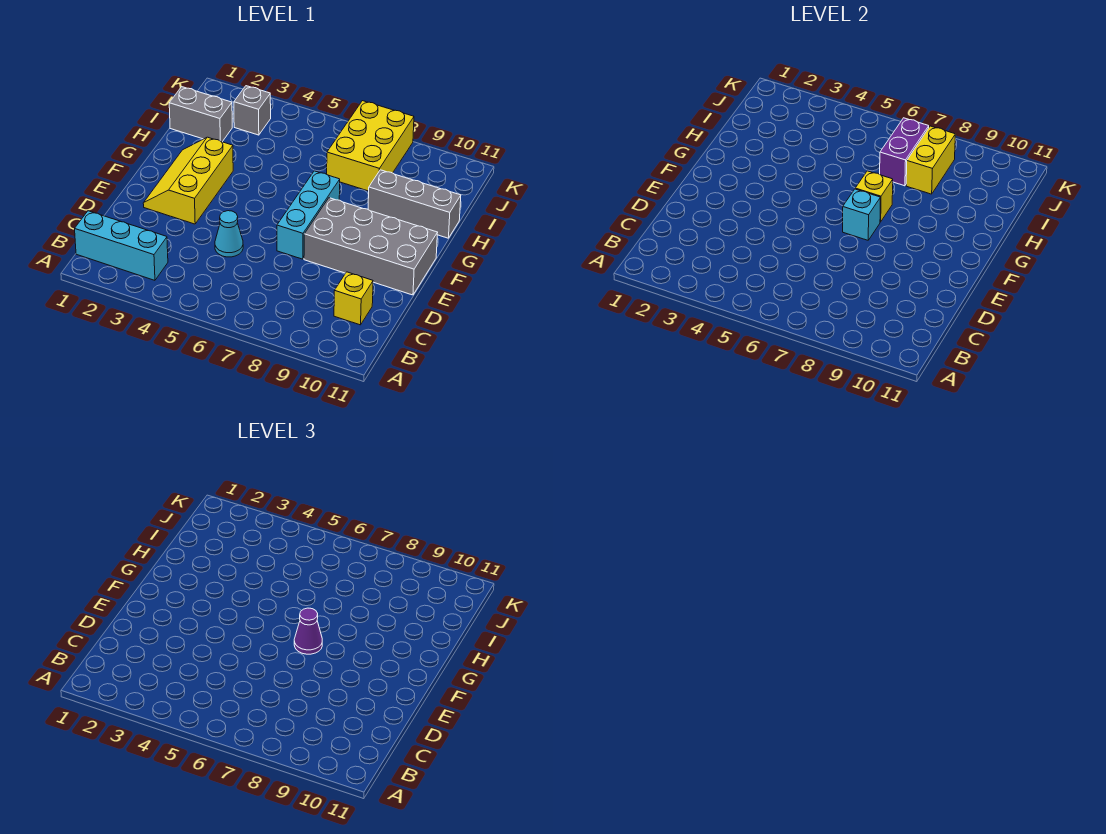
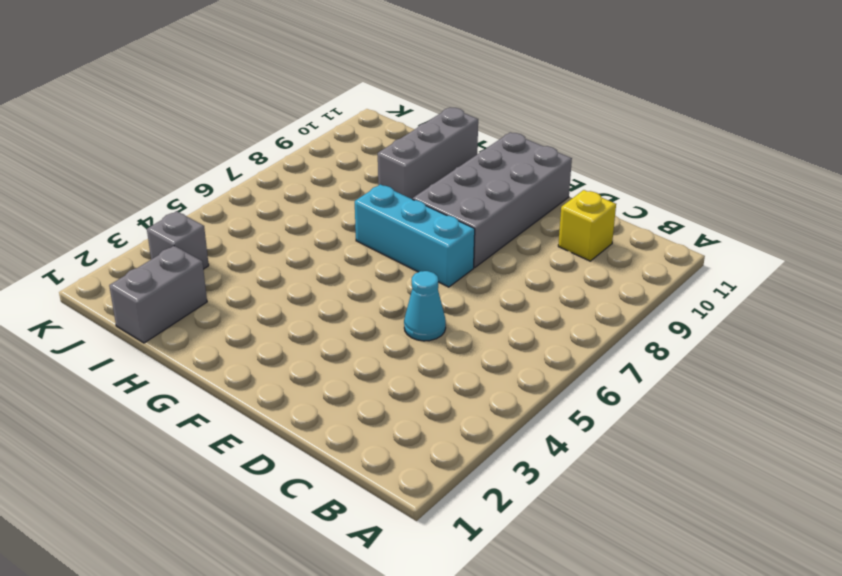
none -> cyan brick B1:B3 level 1
none -> yellow slope E2:G3 level 1 top 3
none -> yellow brick I7:K8 level 1

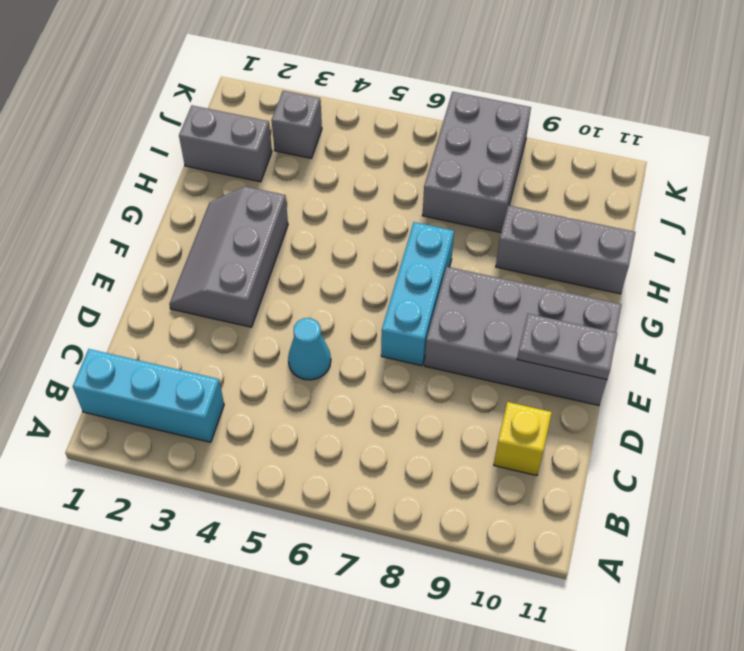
grey slope E2:G3 level 1 top 3 -> yellow slope E2:G3 level 1 top 3
grey plate E10:E11 level 2 -> none
grey brick I7:K8 level 1 -> yellow brick I7:K8 level 1
none -> cyan brick F7 level 2
none -> yellow brick G7 level 2
none -> purple brick I7:J7 level 2

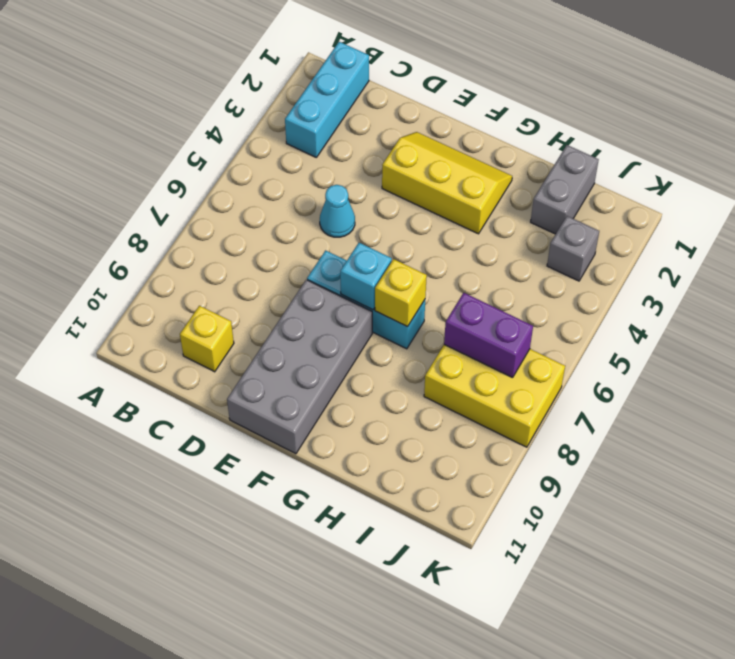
none -> grey brick H9:H11 level 1
none -> yellow brick I8:J8 level 2
none -> purple cone F7 level 3

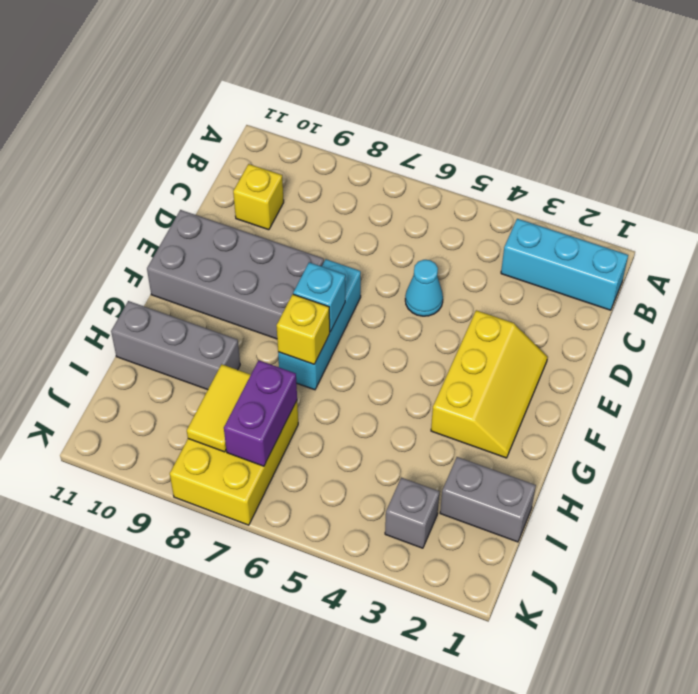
yellow tile I8:J8 level 2 -> yellow brick I8:J8 level 2
none -> purple cone F7 level 3

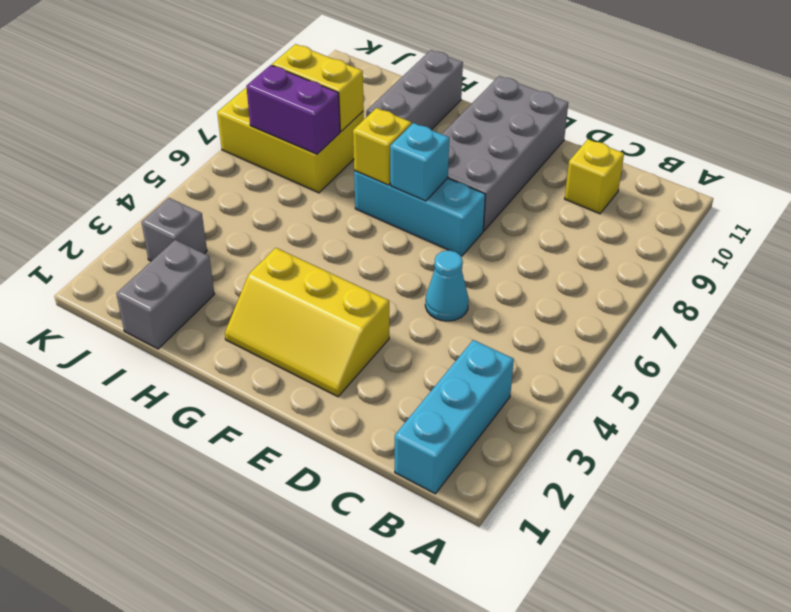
none -> purple cone F7 level 3

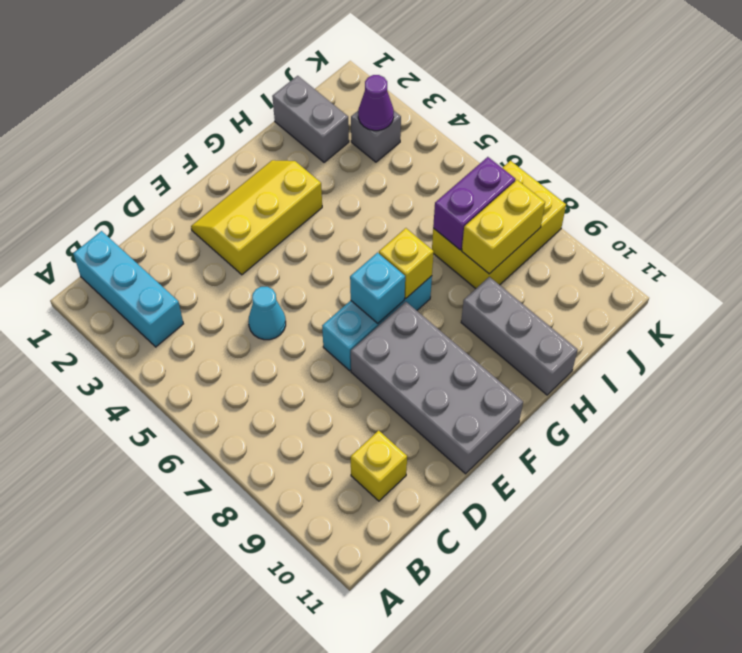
purple cone J3 level 2 -> purple cone F7 level 3

